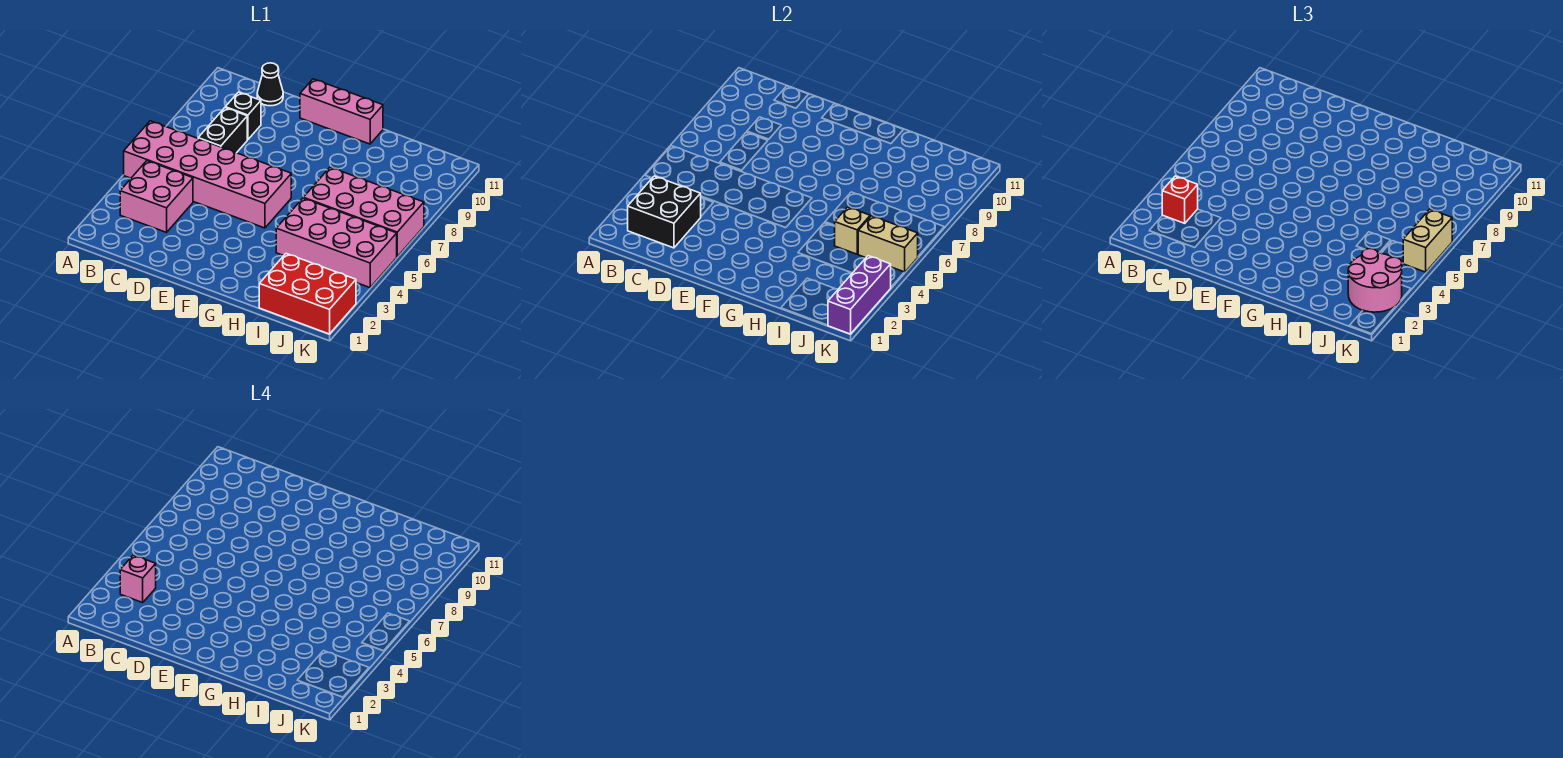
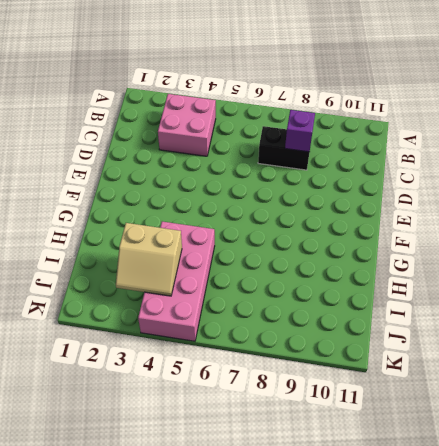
purple brick C8 level 2 -> none
tan slope I3:J4 level 2 top I -> none
none -> pink brick A5:F6 level 1
none -> black brick C9 level 1
none -> black cone C11 level 1

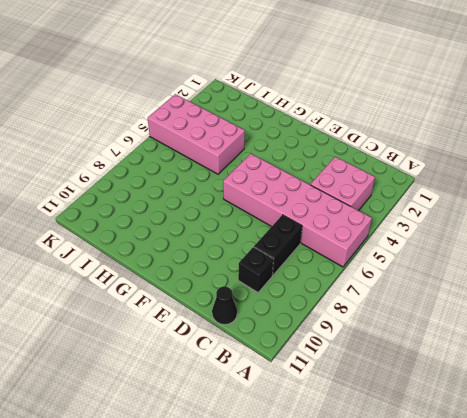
none -> pink brick E11:G11 level 1
none -> pink brick H6:K7 level 1
none -> red brick I1:K2 level 1

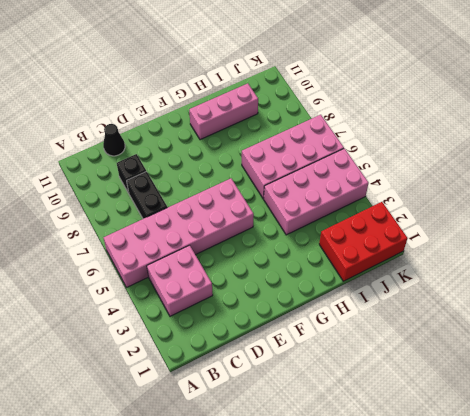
pink brick G10:I10 level 1 -> pink brick E11:G11 level 1
none -> black brick B2:C3 level 2
none -> tan brick I5 level 2
none -> tan brick J5:K5 level 2

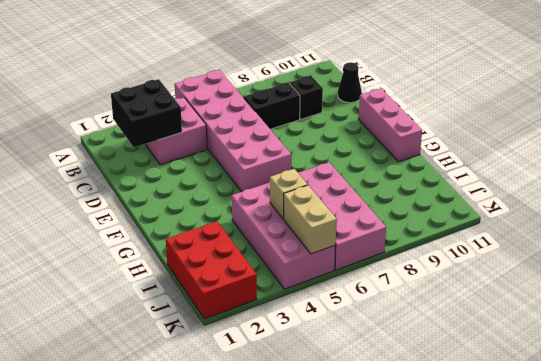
none -> purple brick K1:K3 level 2
none -> red brick B3 level 3
none -> pink round brick J2:K3 level 3

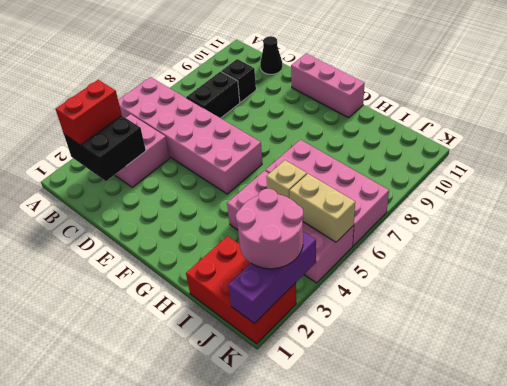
red brick B2:B3 level 3 -> red brick B3 level 3
none -> tan brick K5:K6 level 3
none -> pink brick B3 level 4

